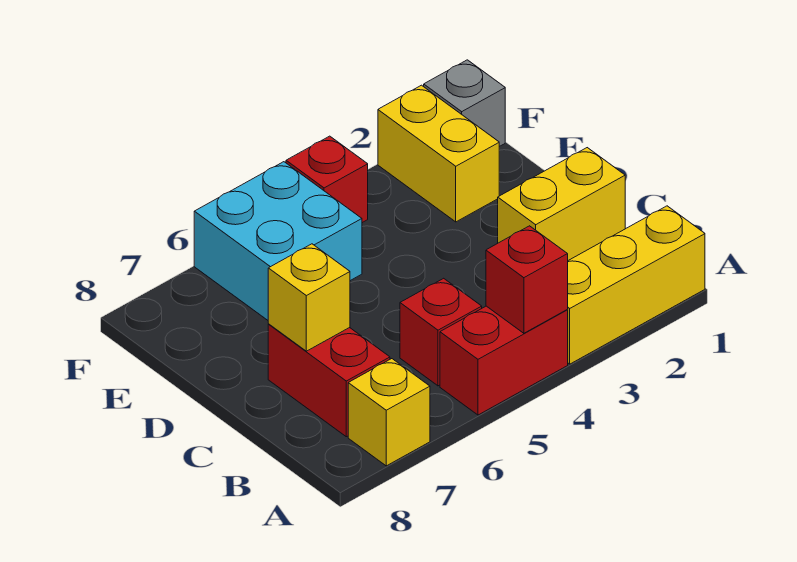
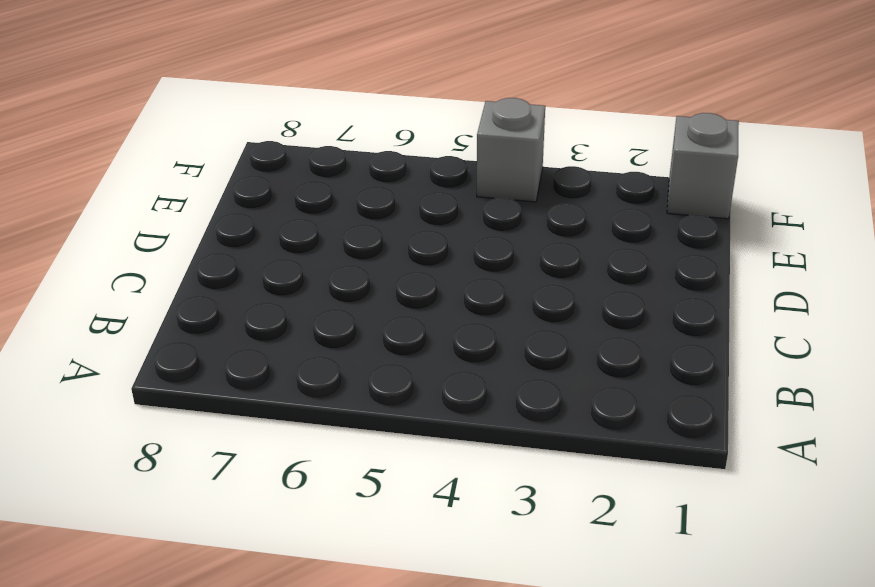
grey brick F4 level 1 -> red brick F4 level 1
none -> yellow brick A1:A3 level 1
none -> red brick A4:A5 level 1
none -> yellow brick A7 level 1

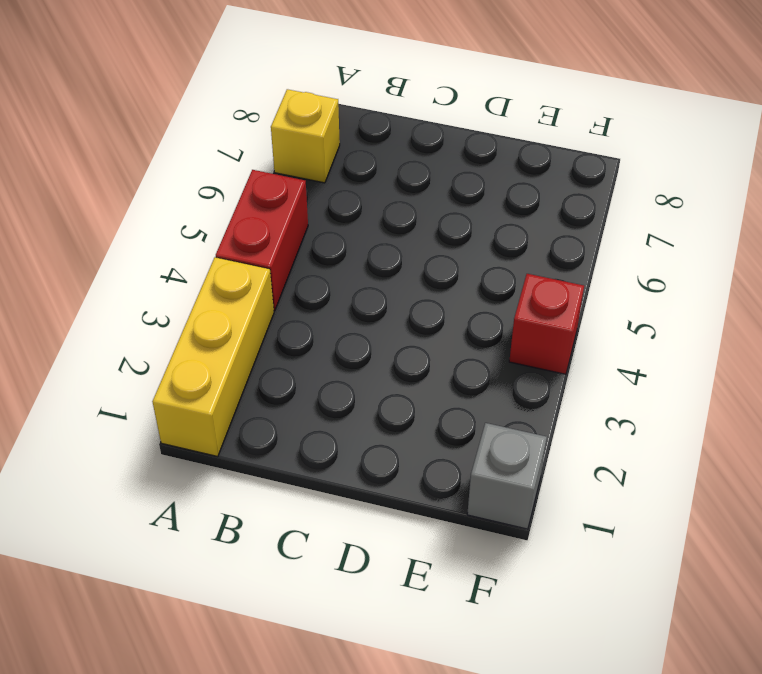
none -> red brick B5 level 1
none -> red brick B7:C7 level 1
none -> yellow brick C1:C2 level 1

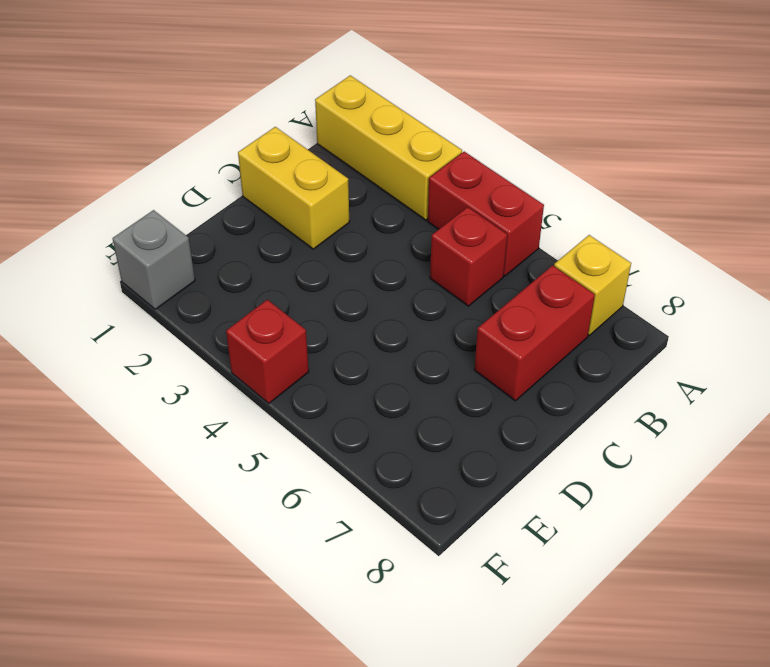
none -> yellow brick E2:F2 level 1
none -> cyan brick E5:F6 level 1
none -> red brick A4 level 2

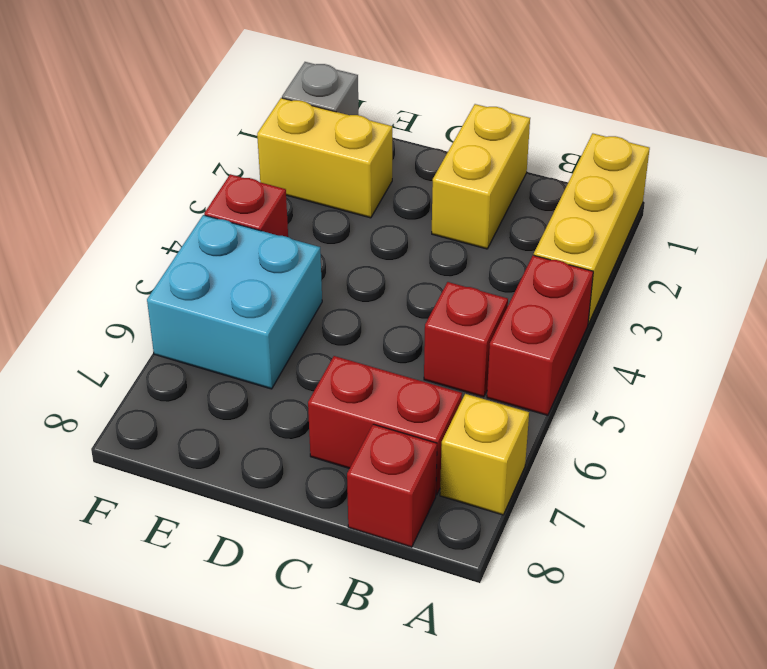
red brick B8 level 1 -> red brick A4 level 2
none -> yellow brick C7 level 2

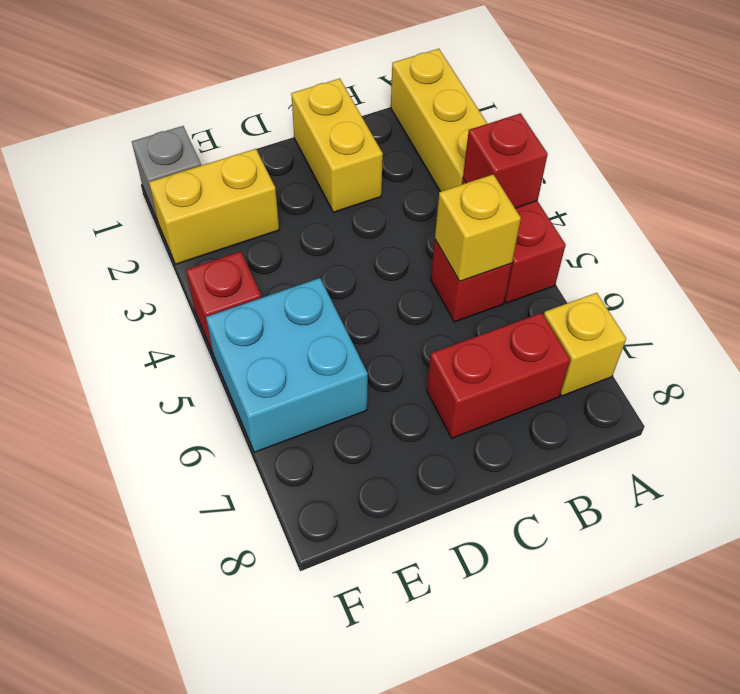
yellow brick B5 level 2 -> yellow brick C7 level 2

